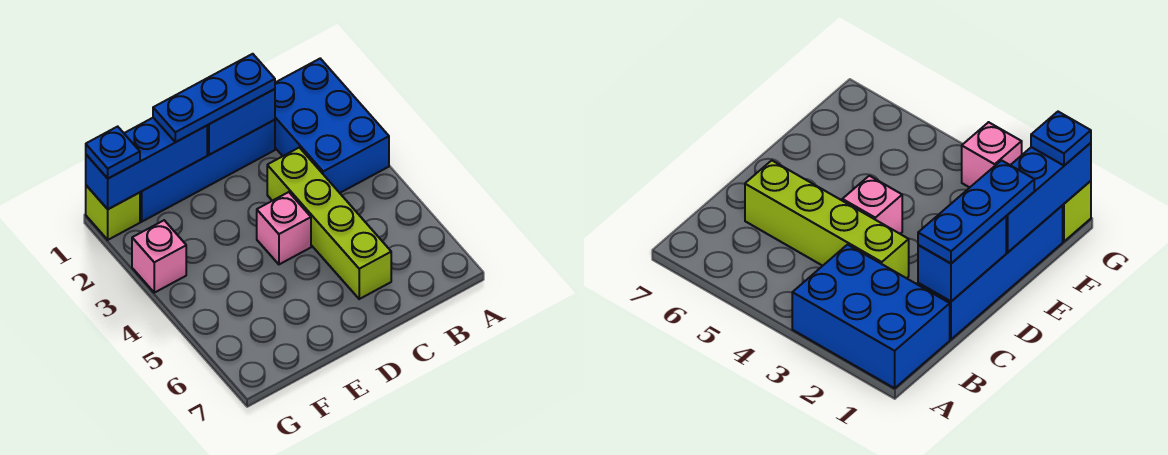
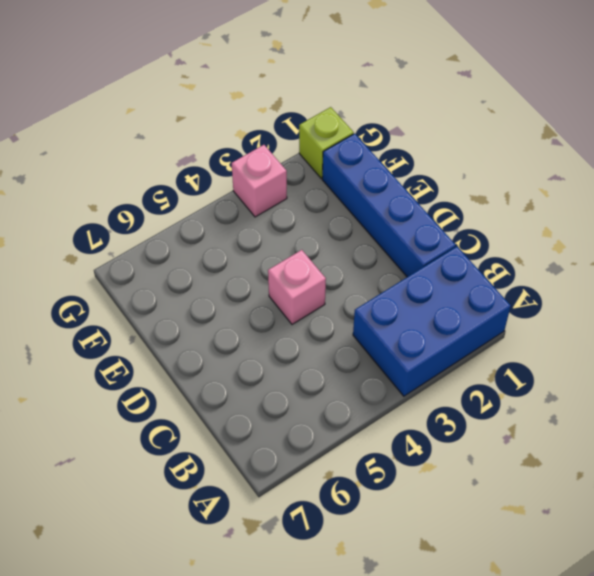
none -> lime brick C3:C6 level 1
none -> blue brick C1:D1 level 2

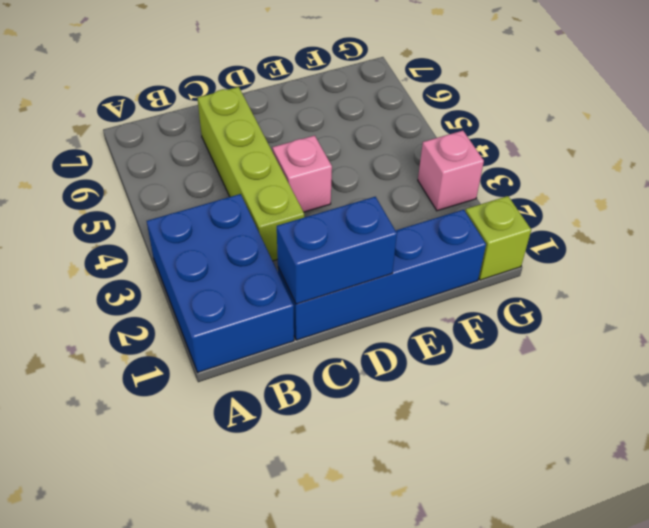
none -> blue brick E1:G1 level 2
none -> blue plate C1:E1 level 3

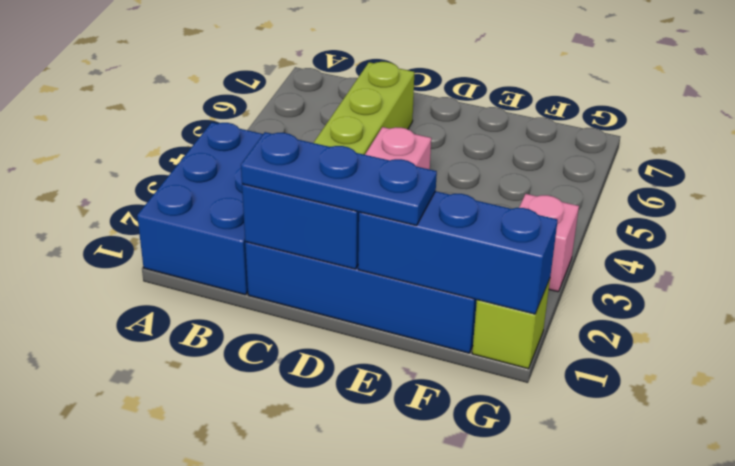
none -> blue plate G1 level 3

